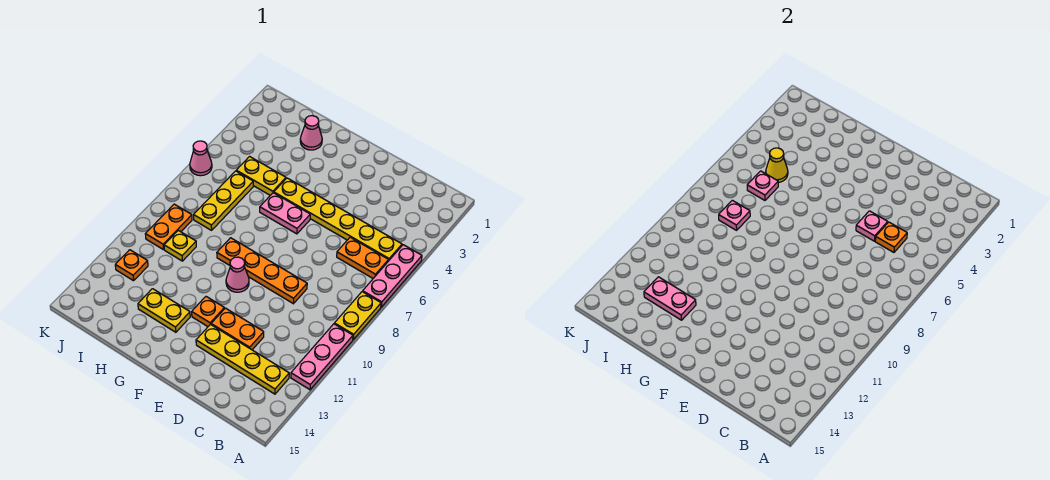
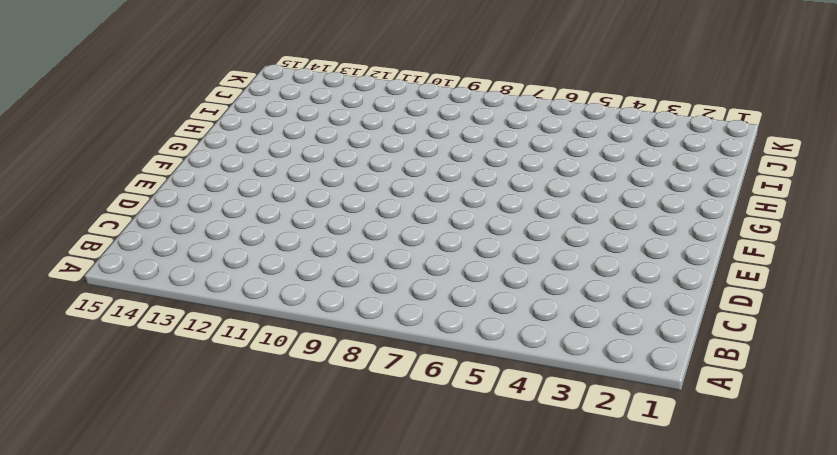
none -> pink plate A5:A7 level 1
none -> yellow plate A8:A9 level 1
none -> pink plate A10:A12 level 1

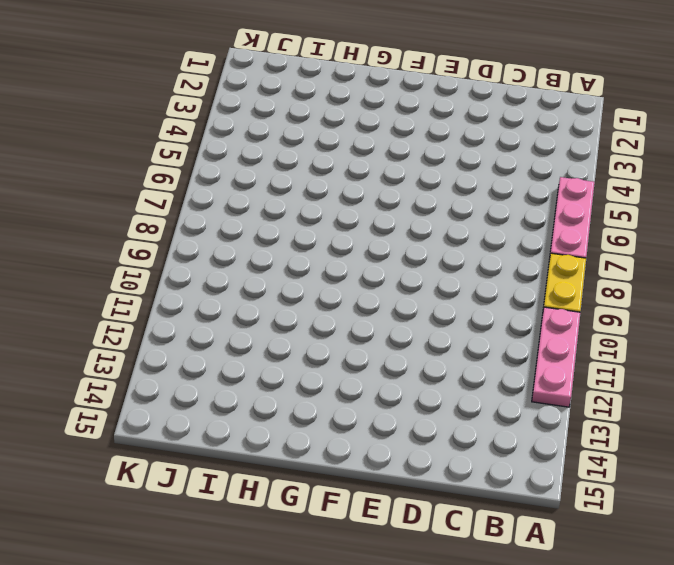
none -> yellow plate B5:G5 level 1
none -> orange plate B6:C6 level 1
none -> yellow plate B13:E13 level 1

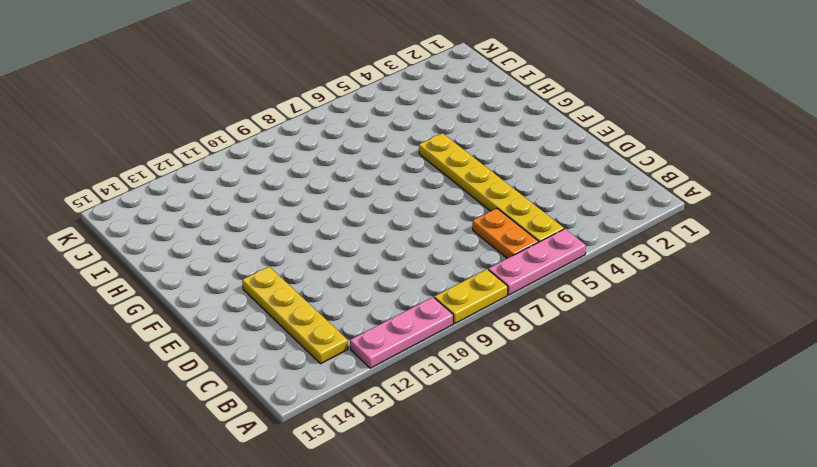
none -> orange plate D9:G9 level 1
none -> orange plate D12:E12 level 1
none -> pink plate F6:G6 level 1

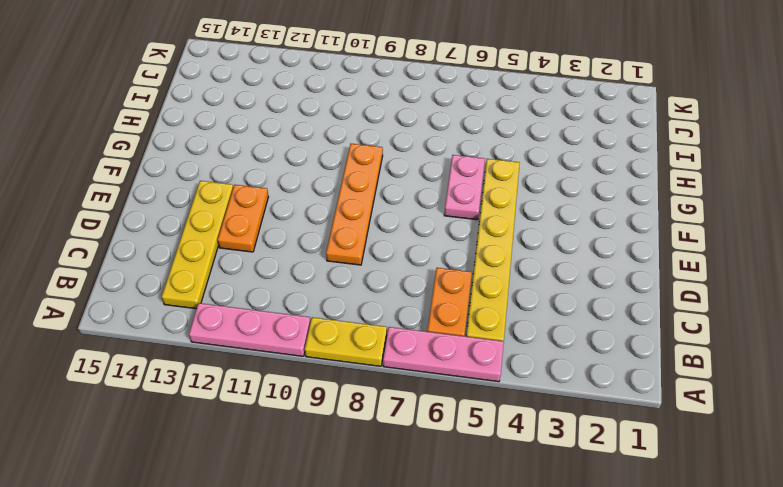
none -> pink cone F10 level 1
none -> orange plate F12 level 1
none -> yellow plate G13:H13 level 1

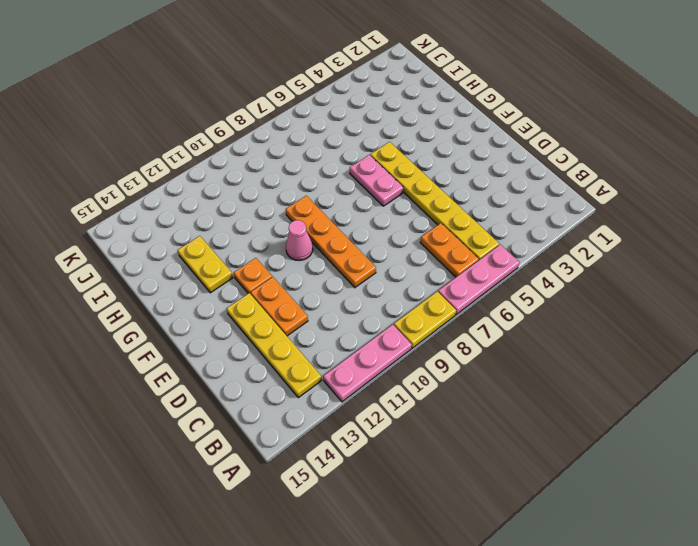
none -> pink cone H2 level 1
none -> yellow plate H5:I5 level 1
none -> yellow plate I6:I8 level 1

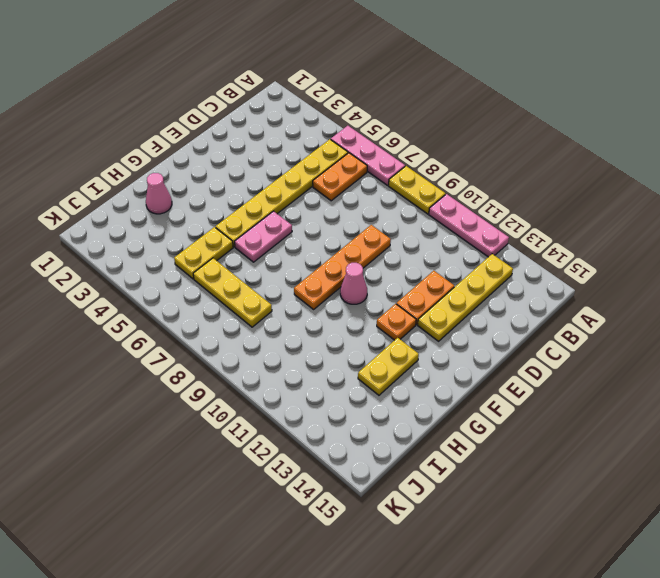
none -> yellow plate I10 level 1
none -> orange plate J9:J10 level 1
none -> orange plate J12 level 1

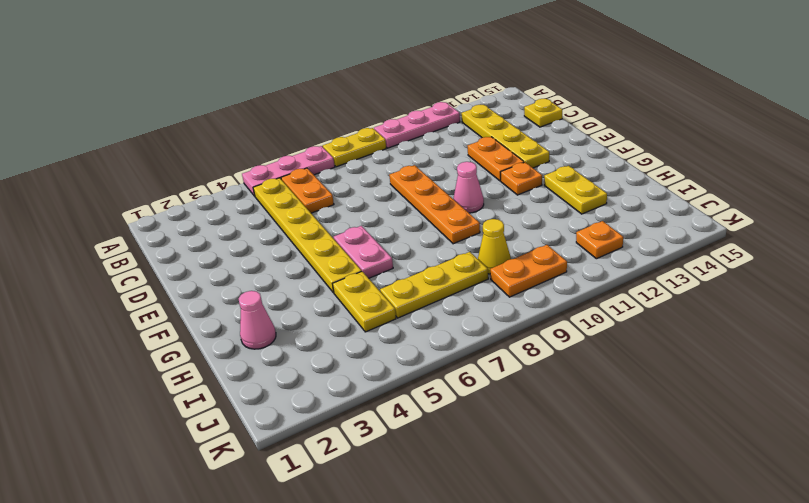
yellow plate C15 level 1 -> yellow plate I10 level 1
yellow cone I9 level 1 -> yellow cone I5 level 2
none -> pink cone K6 level 1
none -> orange plate C5 level 2
none -> pink plate D5 level 2

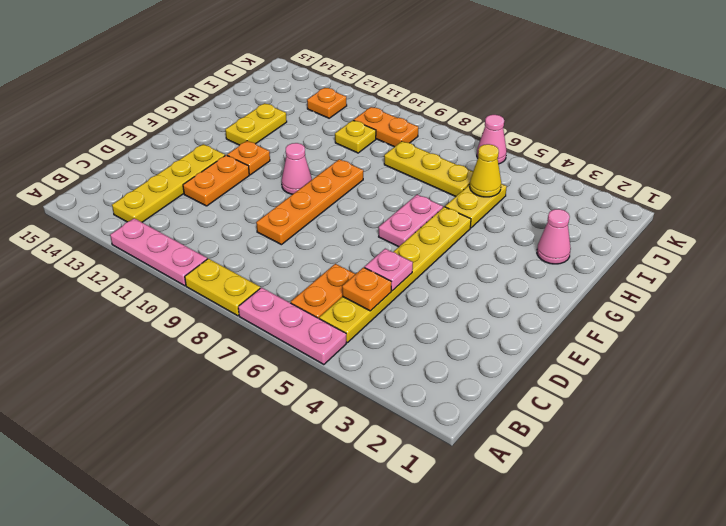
none -> pink plate H13:I13 level 2
none -> pink plate I6 level 2
none -> pink plate I8 level 2

